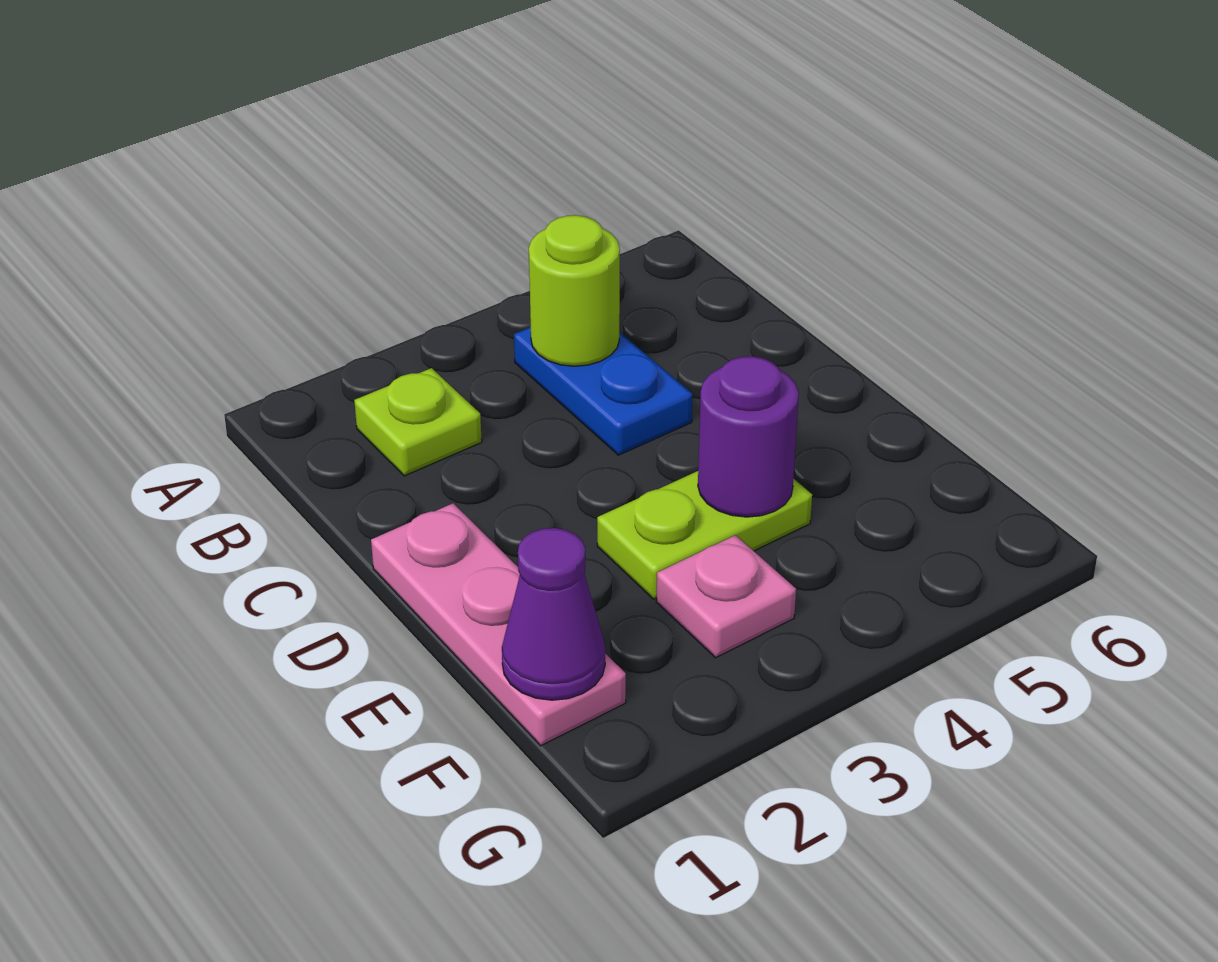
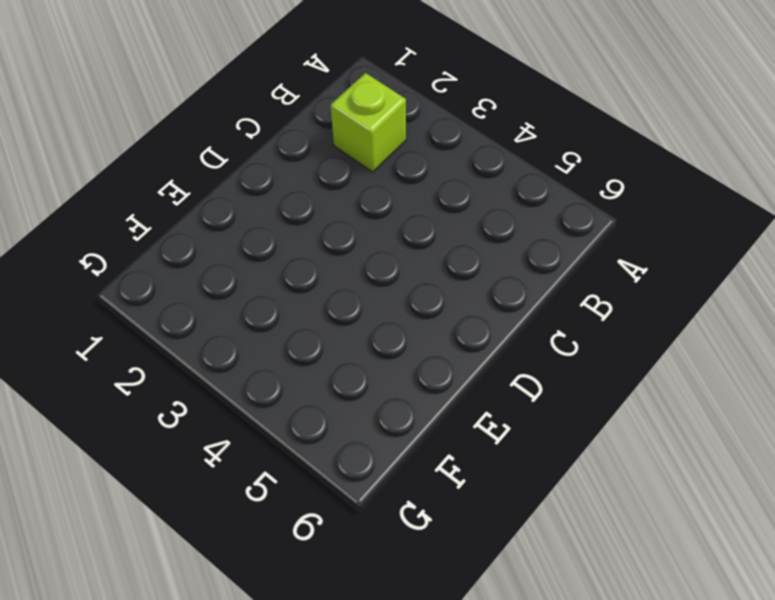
lime brick B2 level 1 -> lime plate B2 level 1
none -> blue plate B4:C4 level 1
none -> pink plate D1:F1 level 1

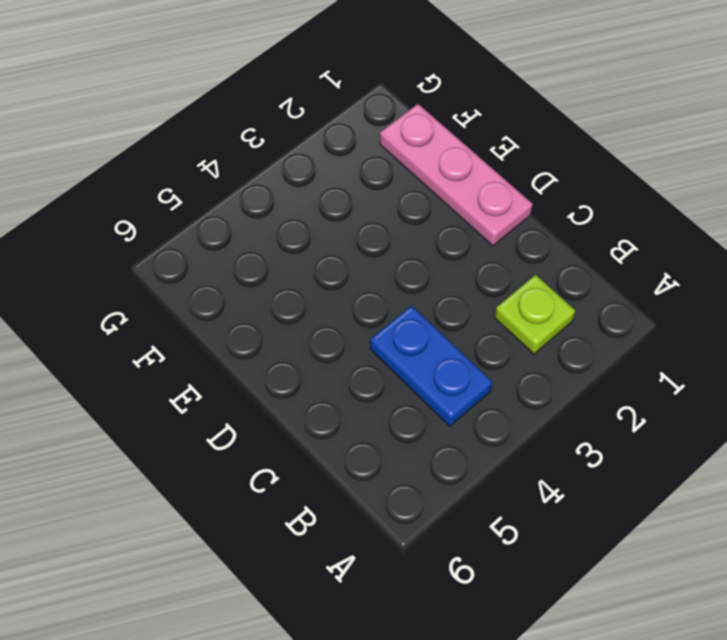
none -> lime plate E3:E4 level 1
none -> pink plate F3 level 1

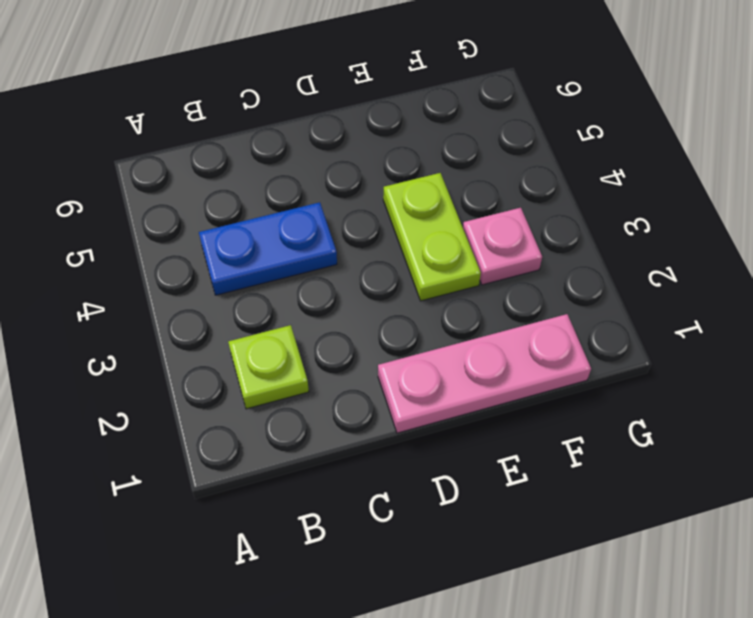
none -> lime round brick B4 level 2
none -> purple round brick E4 level 2

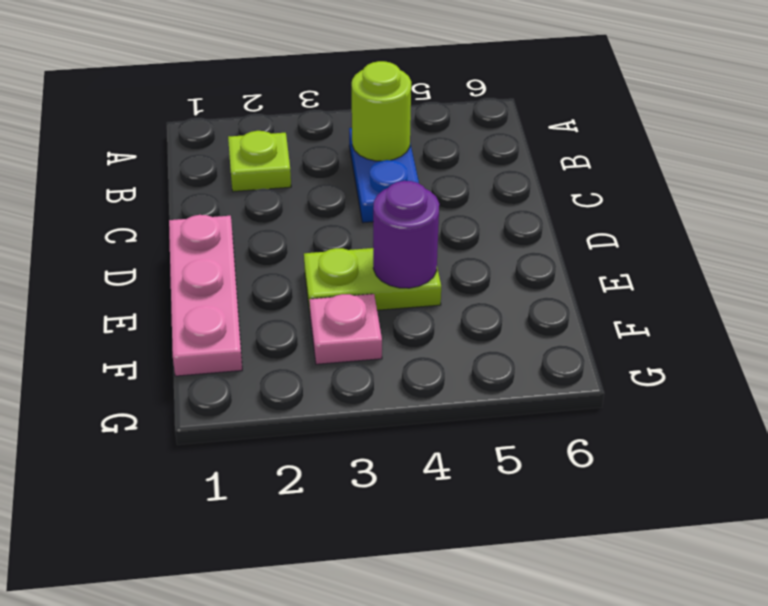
none -> purple cone F1 level 2

